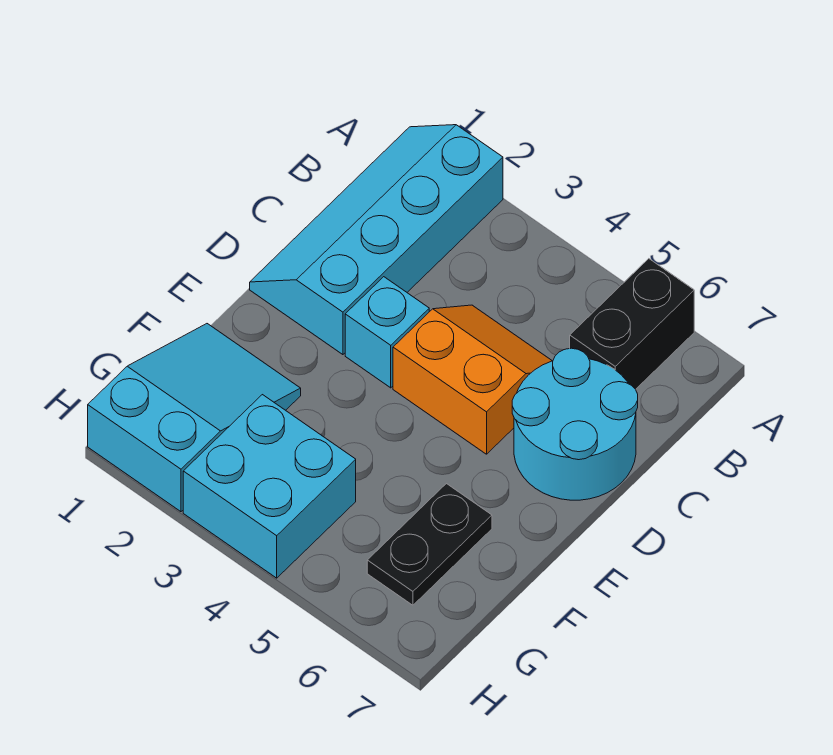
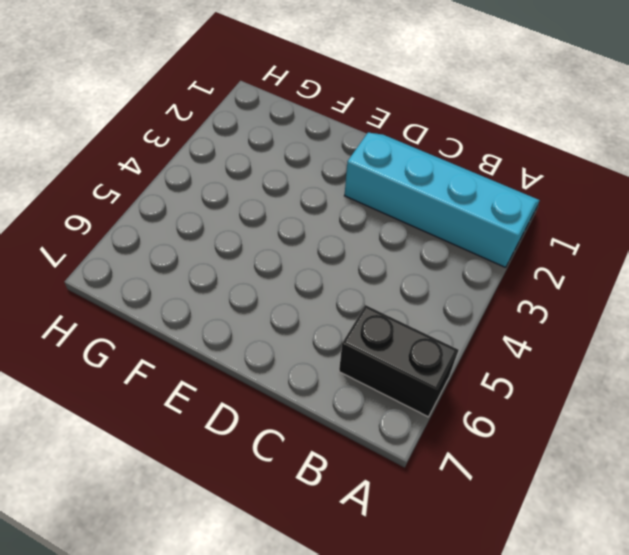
none -> orange slope C4:D5 level 1 top D
none -> cyan round brick C6:D7 level 1

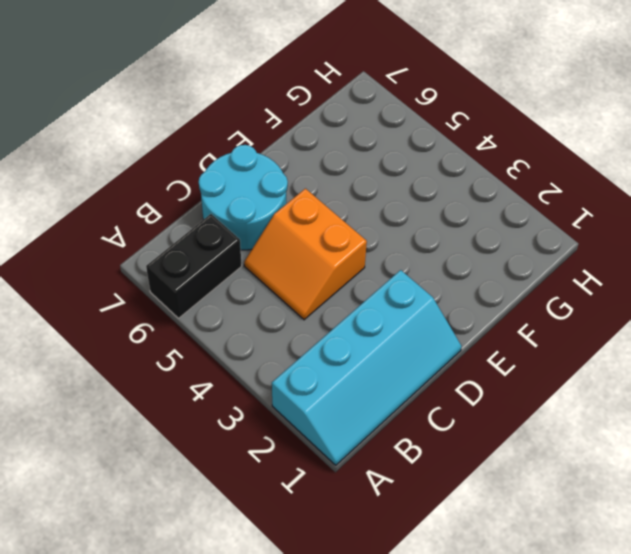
none -> cyan brick D3 level 1
none -> cyan slope F1:H2 level 1 top H

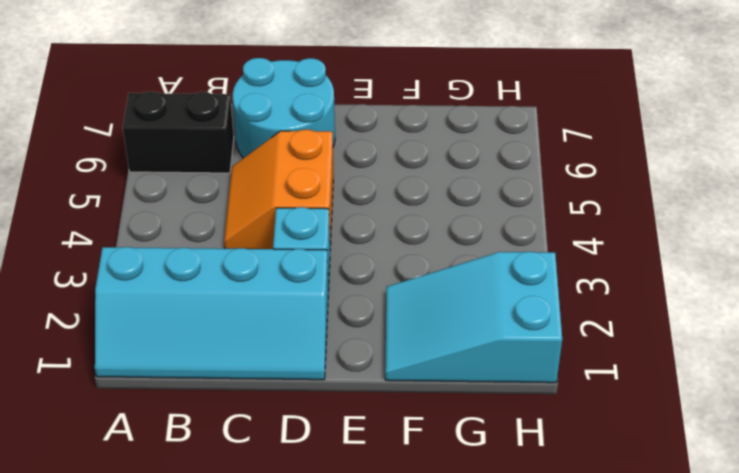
none -> black plate F6:G6 level 1
none -> cyan brick G3:H4 level 1

